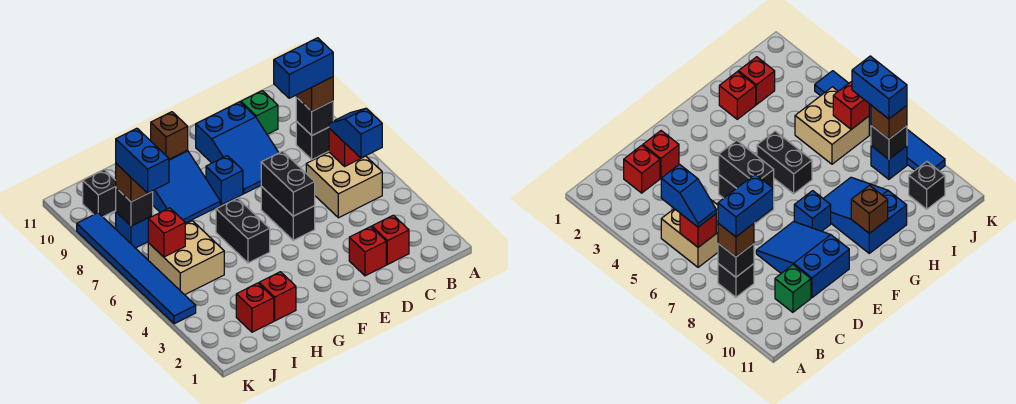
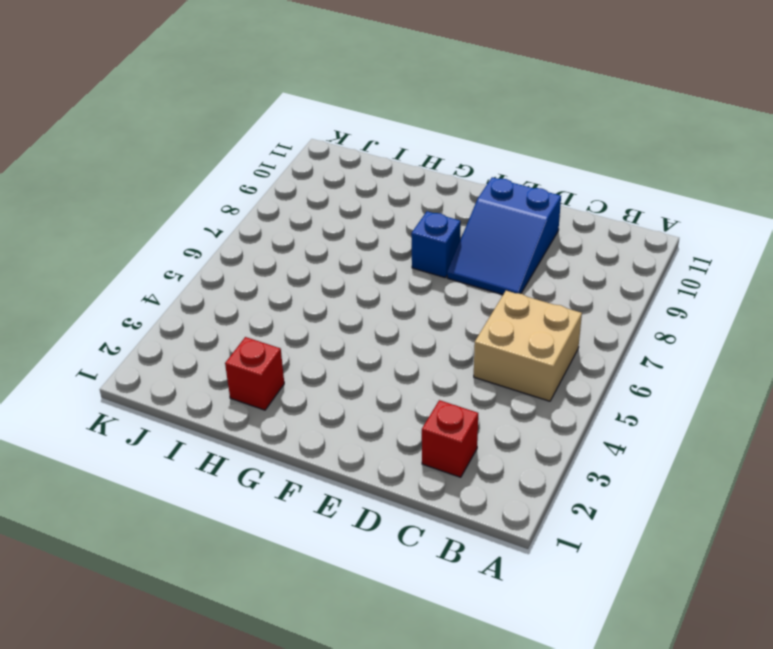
none -> black brick B8 level 1
none -> green brick C10 level 1
none -> red brick D2 level 1

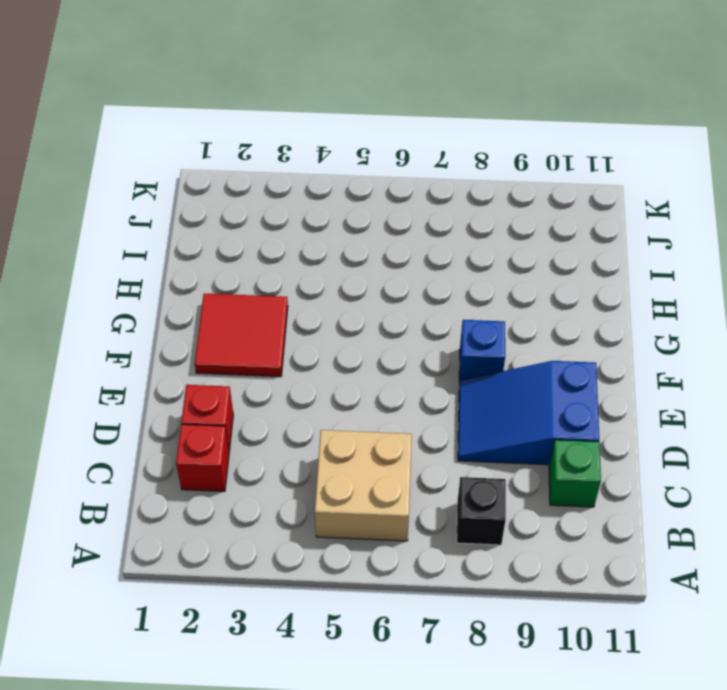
red tile F2:G3 level 1 -> none
none -> black brick E5:E6 level 1
none -> black brick G5:G6 level 1
none -> blue slope G8:H10 level 1 top 10

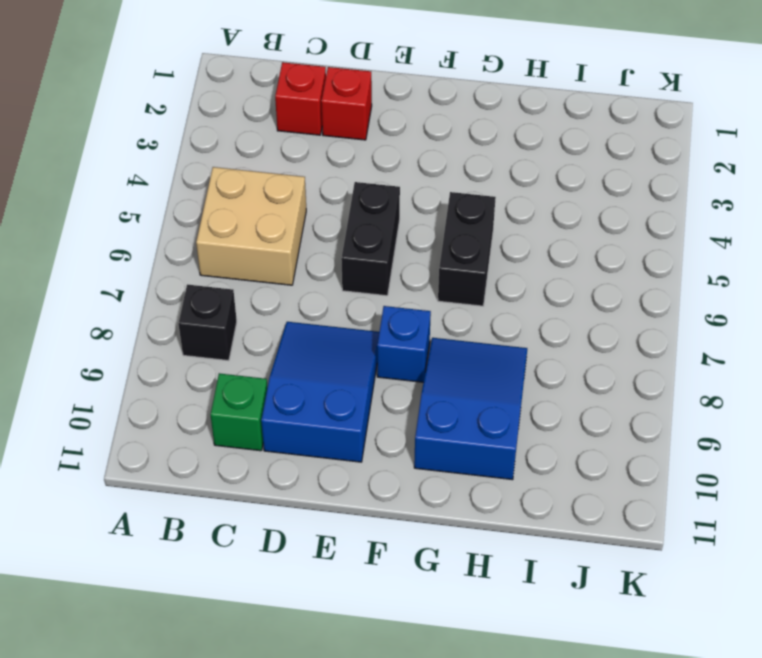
none -> red brick H2 level 1
none -> red brick I2 level 1
none -> tan brick I5:J6 level 1

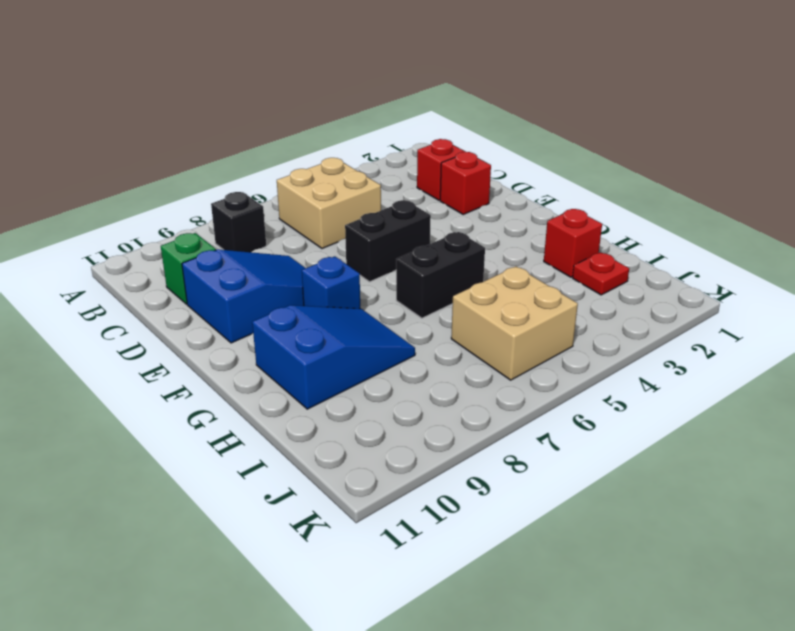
red plate I2 level 1 -> red brick I2 level 1
none -> blue brick J8 level 1
none -> black brick J10 level 1
none -> blue tile K4:K9 level 1

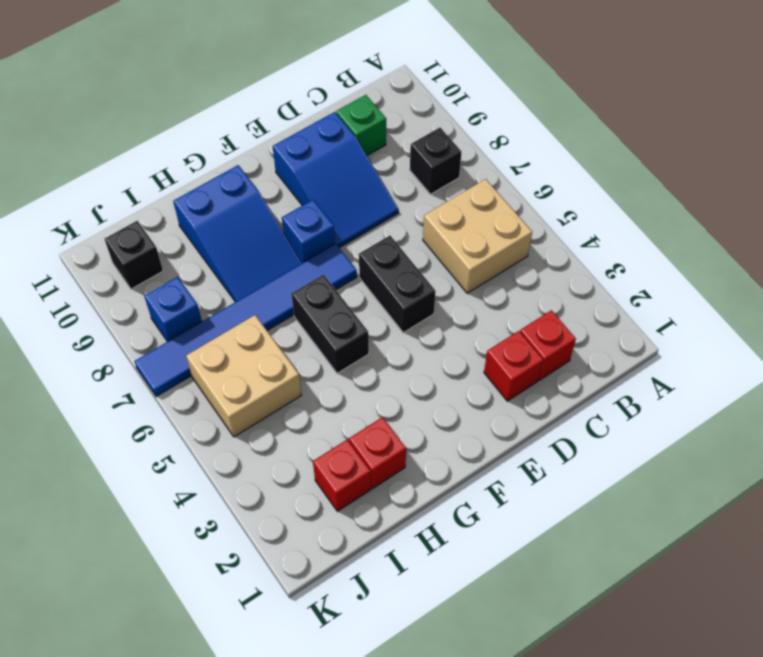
blue tile F7:K7 level 1 -> blue tile K4:K9 level 1
none -> red brick B6 level 2
none -> black brick B8 level 2
none -> black brick E5:E6 level 2

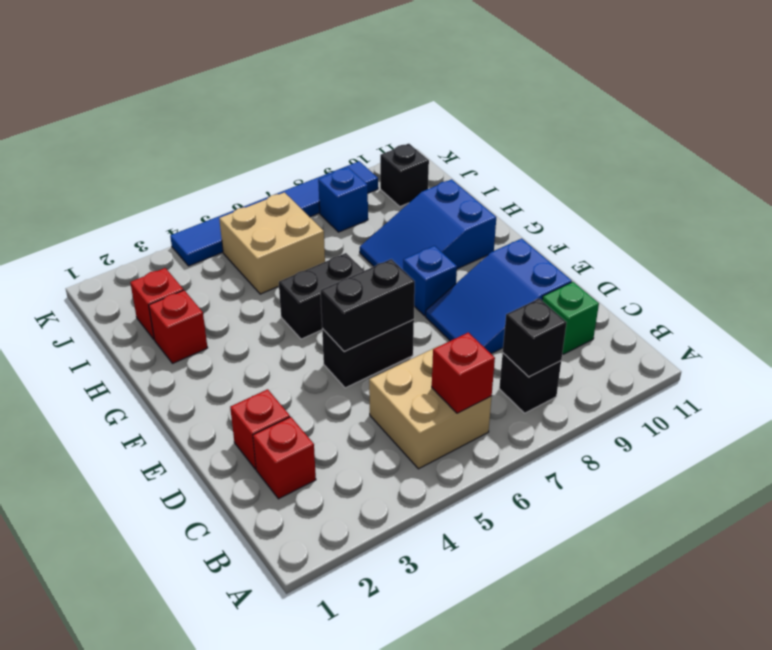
none -> brown brick G10 level 2
none -> red brick J6 level 2
none -> black brick J8 level 2

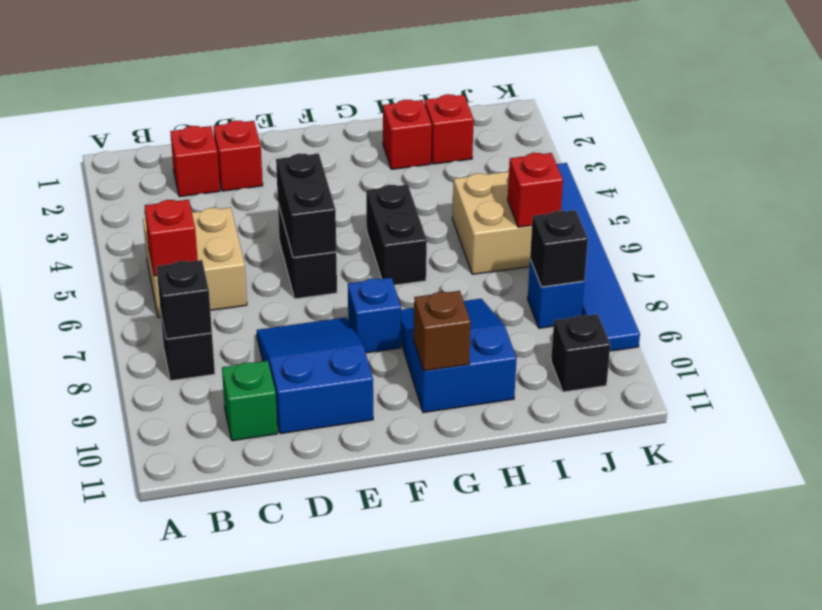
none -> blue slope B5:B6 level 3 top 5
none -> brown brick B8 level 3
none -> brown brick J8 level 3

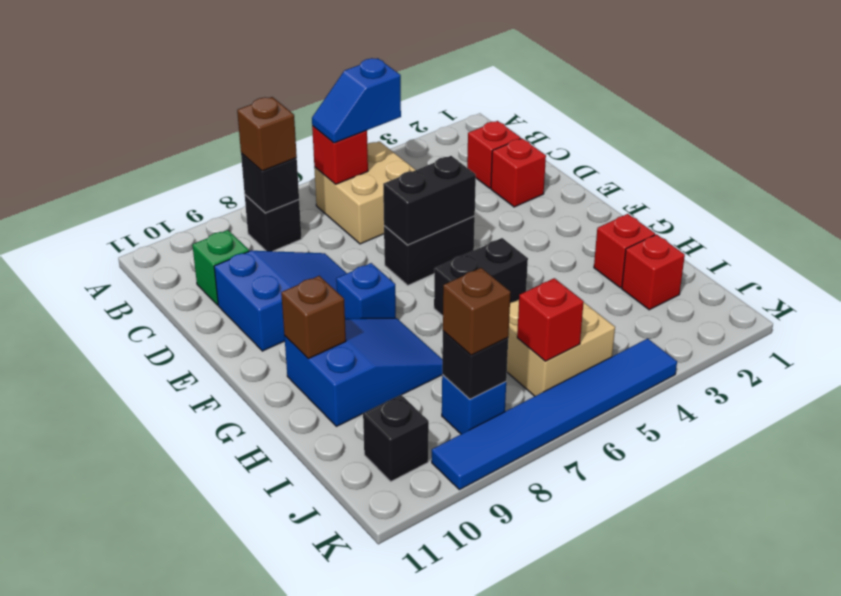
none -> blue brick B8:C8 level 4
none -> blue brick J7:J8 level 4

